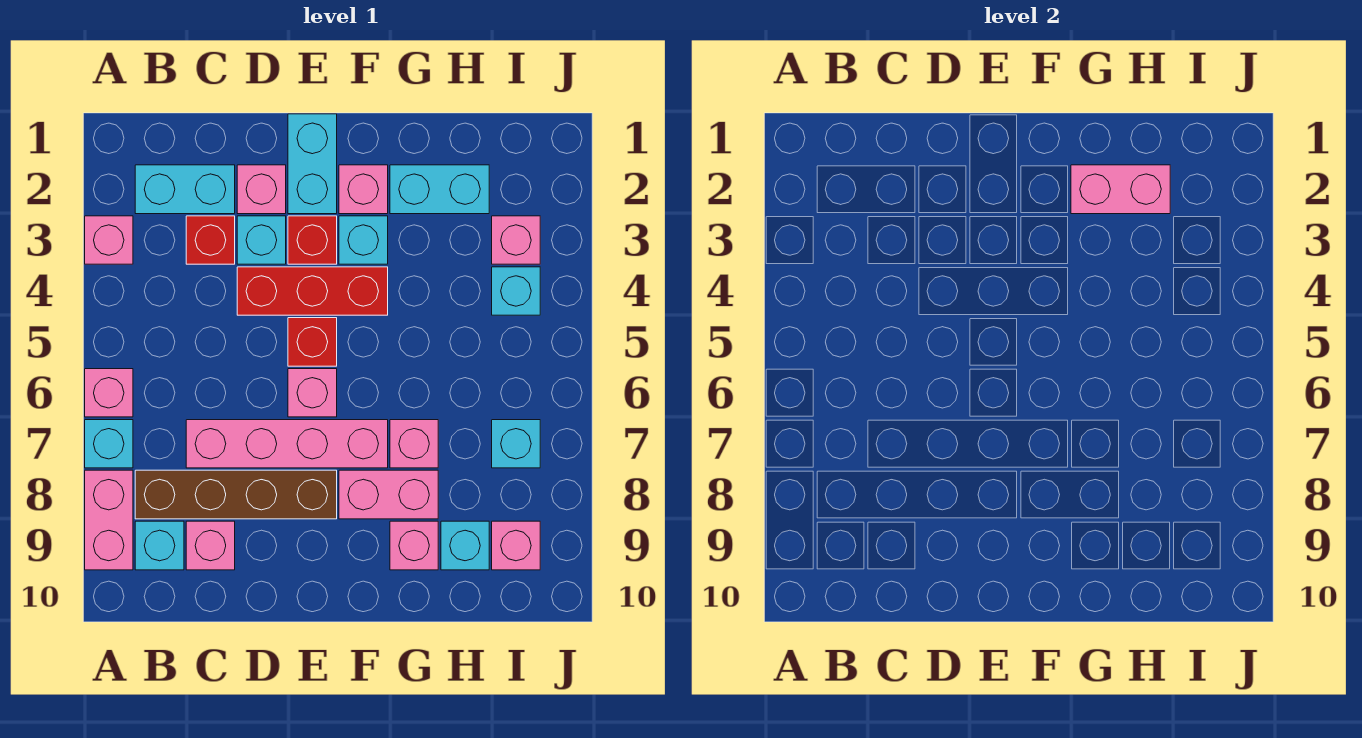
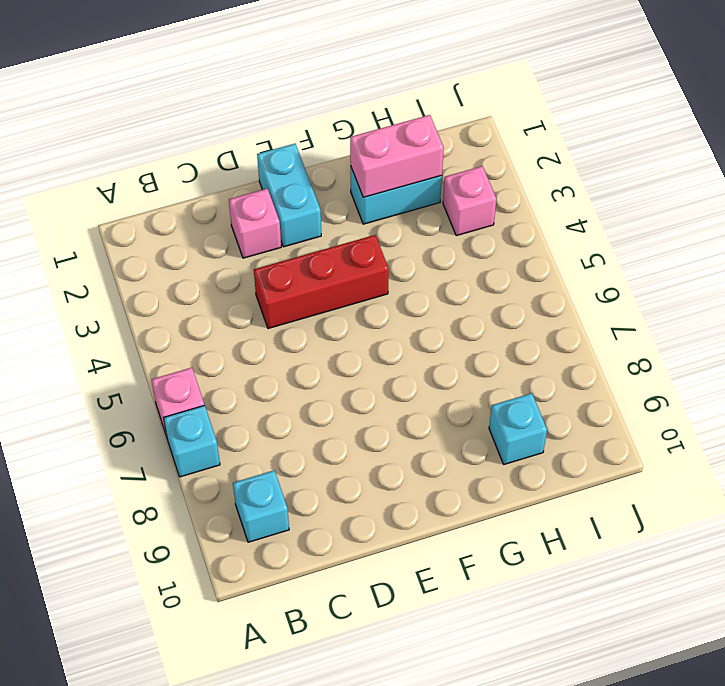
none -> pink brick A3 level 1
none -> pink brick A8:A9 level 1
none -> cyan brick B2:C2 level 1

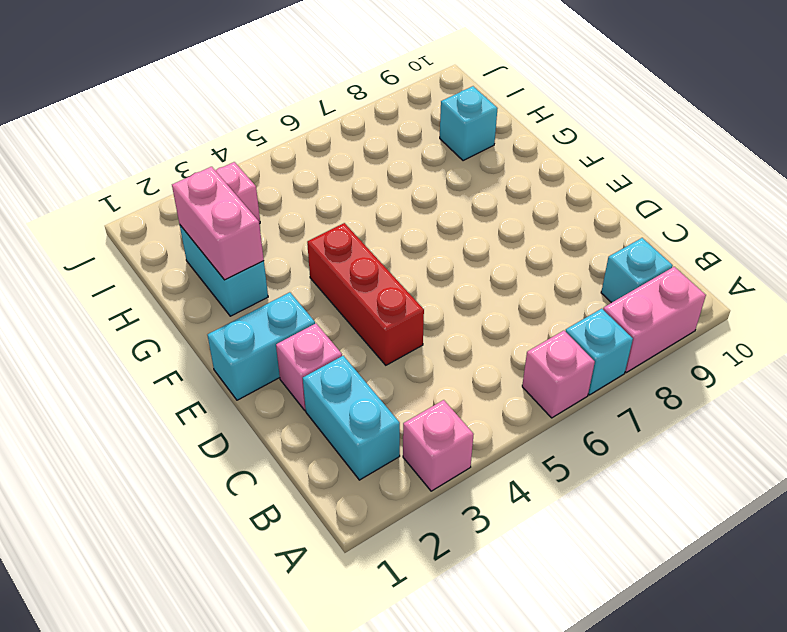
none -> brown brick B8:E8 level 1
none -> red brick C3 level 1
none -> pink brick C7:F7 level 1

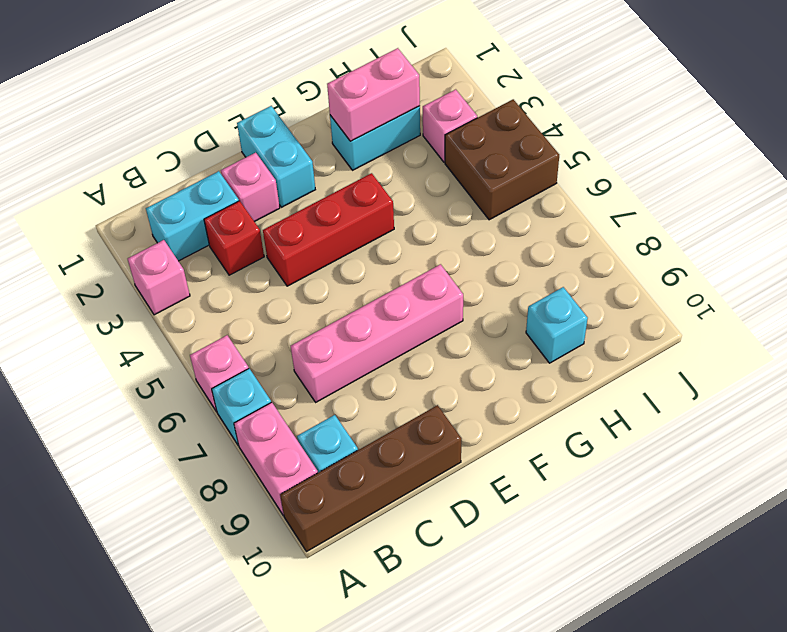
brown brick A10:D10 level 1 -> brown brick B8:E8 level 1
brown brick I4:J5 level 1 -> cyan brick I4 level 1
none -> pink brick C9 level 1
none -> cyan brick D3 level 1
none -> red brick E3 level 1

